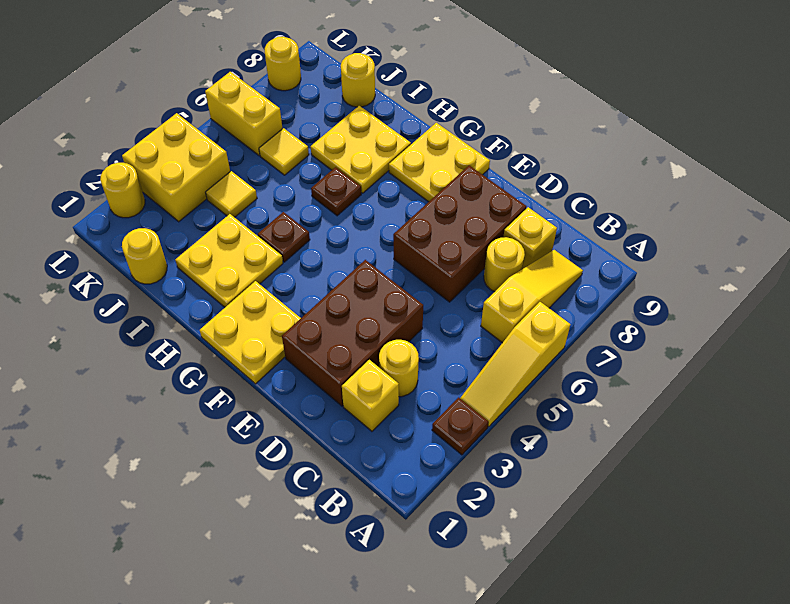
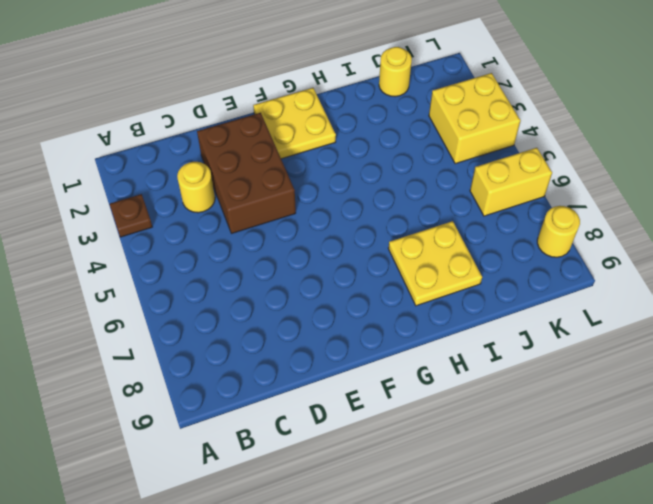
none -> yellow slope A4:A6 level 1 top 6
none -> yellow slope B6:B8 level 1 top 6
none -> yellow brick C2 level 1

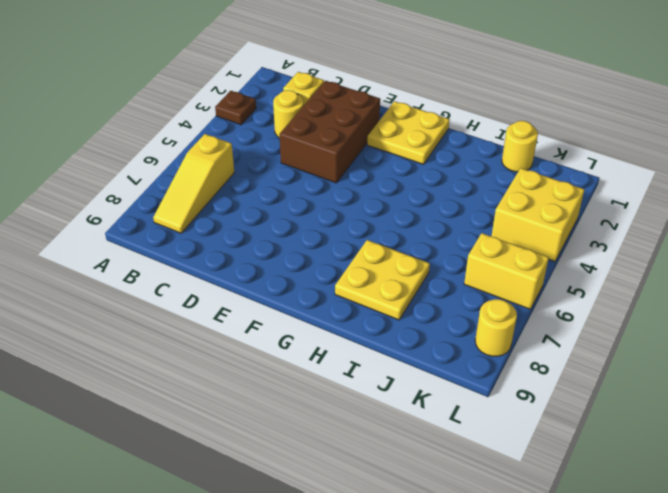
none -> yellow slope A4:A6 level 1 top 6
none -> yellow round brick C7 level 1
none -> yellow brick C8 level 1

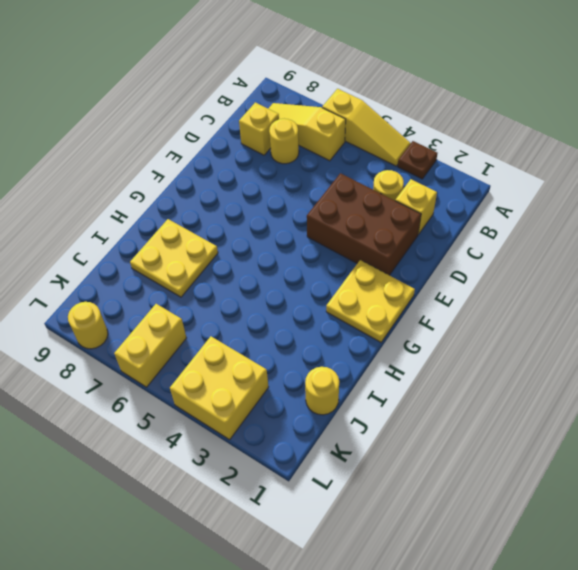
none -> brown brick D6:E8 level 1
none -> yellow plate F8:G9 level 1
none -> yellow plate H2:I3 level 1

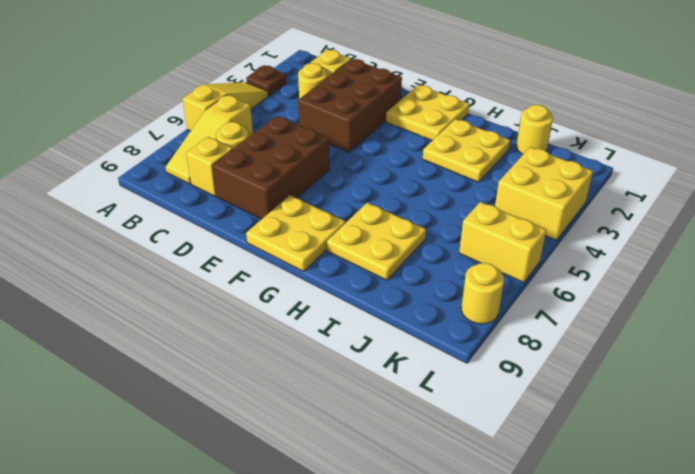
none -> brown plate H4 level 1
none -> brown plate H6 level 1
none -> yellow tile J4 level 1

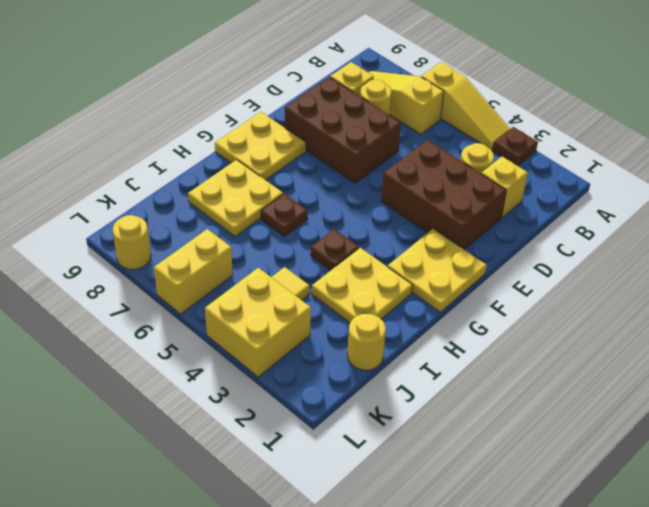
none -> yellow tile J6 level 1
none -> yellow round brick J9 level 1
none -> yellow round brick L2 level 1

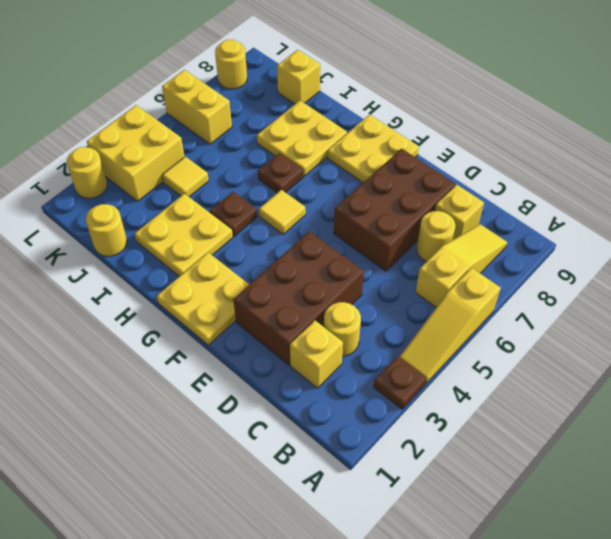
yellow tile G5 level 1 -> yellow tile J6 level 1
yellow brick J9 level 1 -> yellow round brick J9 level 1

